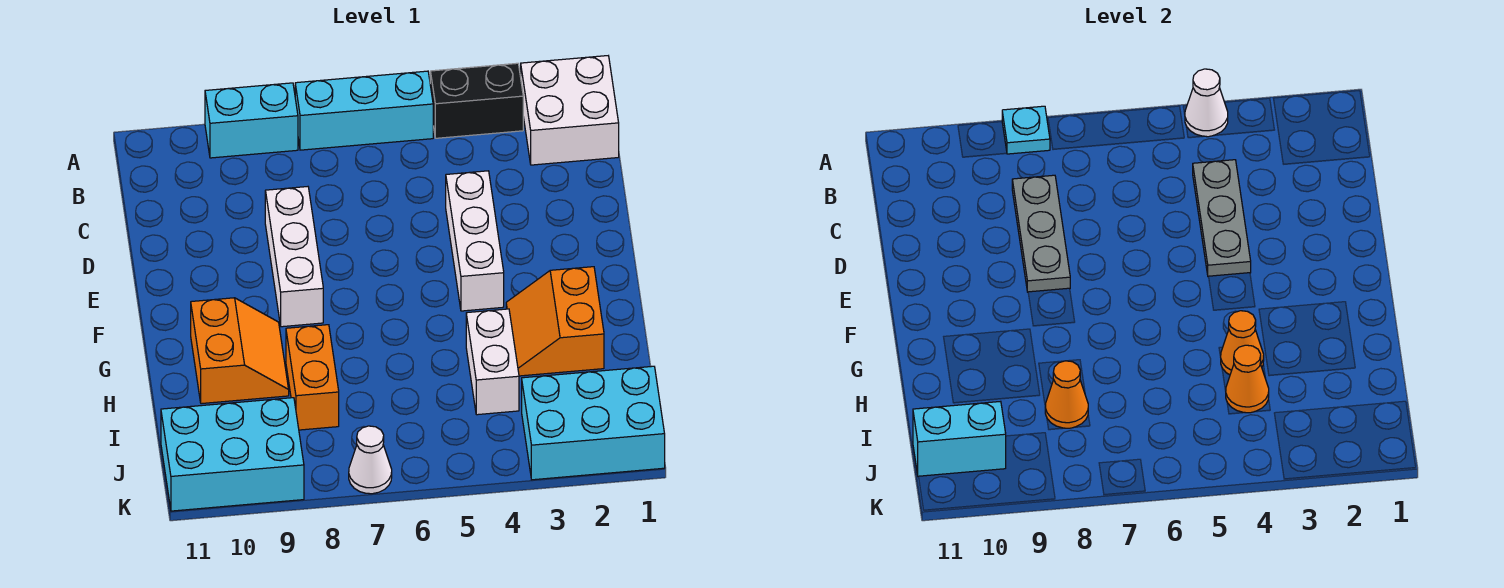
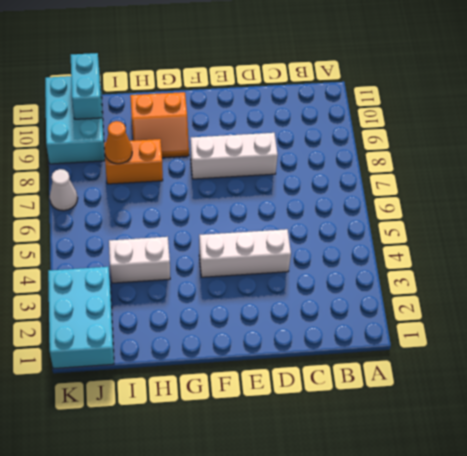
none -> white brick A1:B2 level 1
none -> black brick A3:A4 level 1
none -> cyan brick A5:A7 level 1

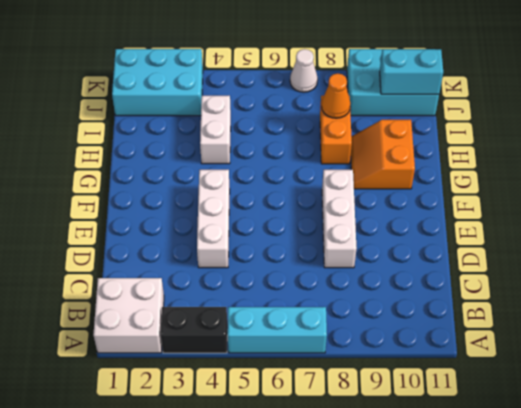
none -> cyan brick A8:A9 level 1
none -> orange slope G2:H3 level 1 top 2
none -> white cone A4 level 2

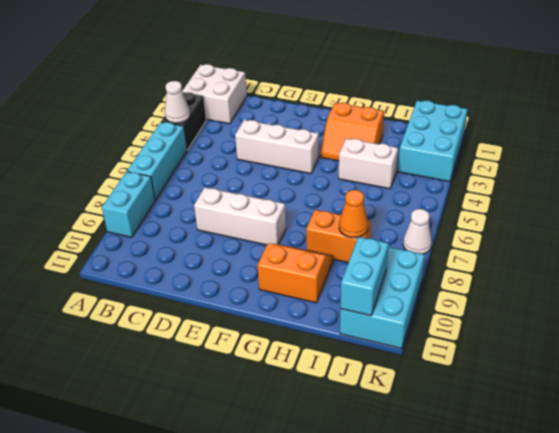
none -> cyan plate A8 level 2
none -> grey plate C4:E4 level 2
none -> grey plate C8:E8 level 2

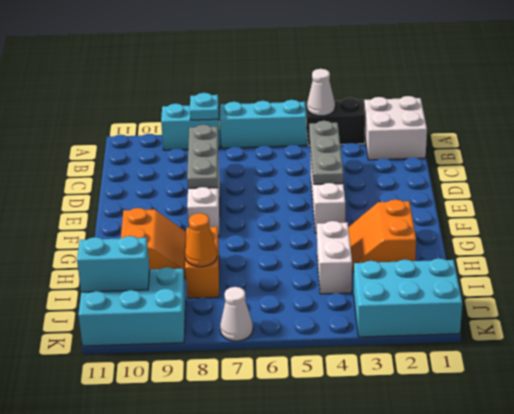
none -> orange cone H4 level 2
none -> orange cone I4 level 2

